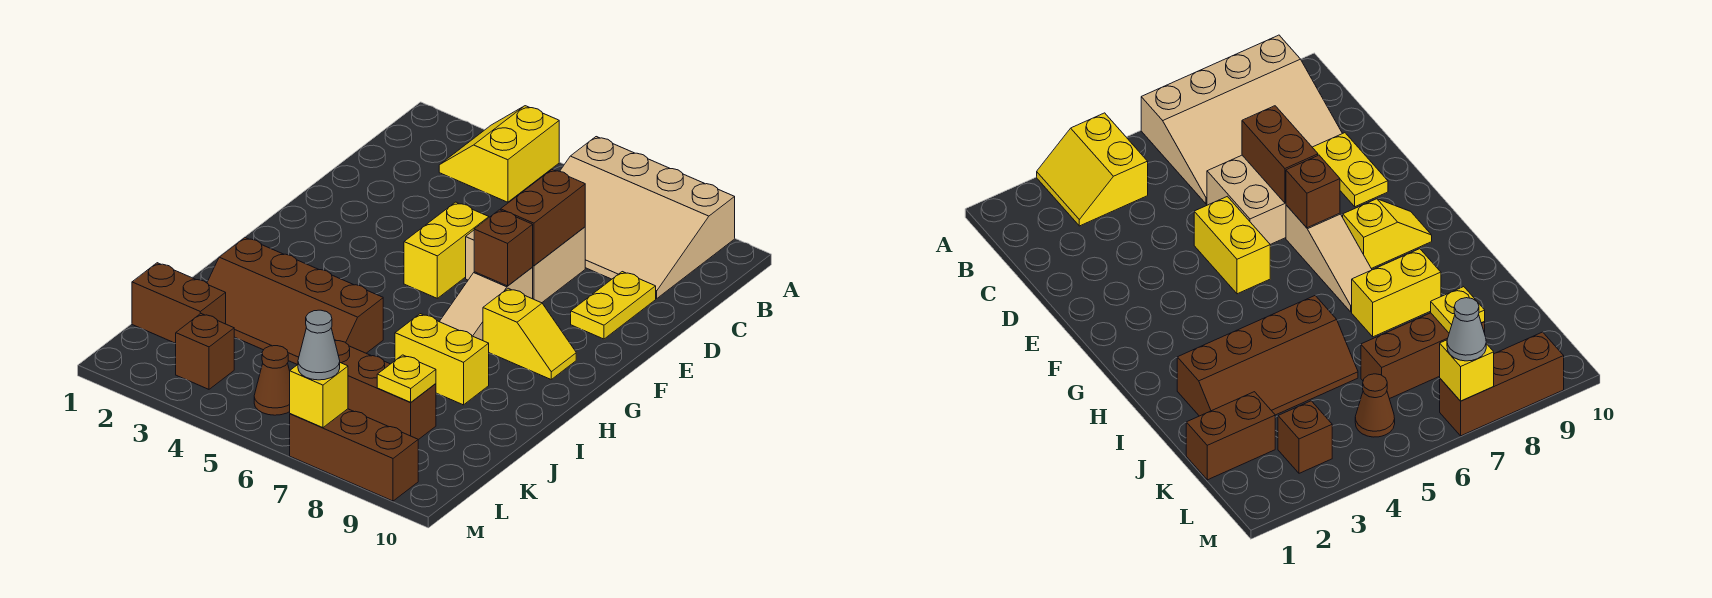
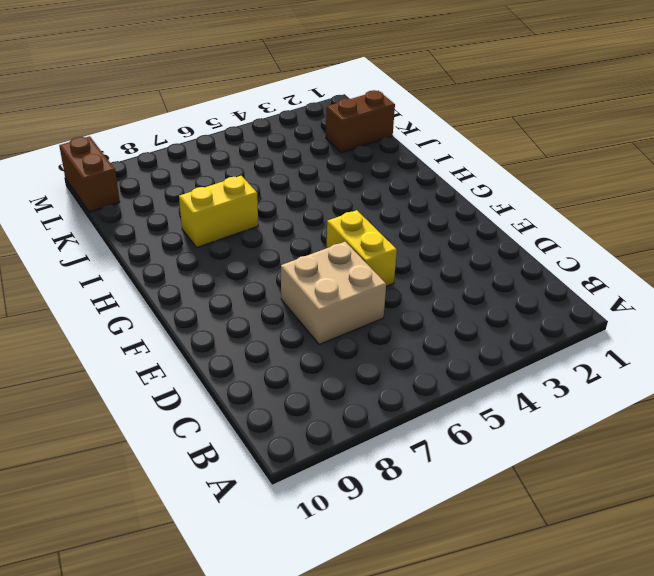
brown brick L10:M10 level 1 -> brown brick D7:E7 level 2
none -> yellow slope A3:B4 level 1 top 4
none -> tan slope A6:C9 level 1 top A
none -> yellow plate D9:E9 level 1

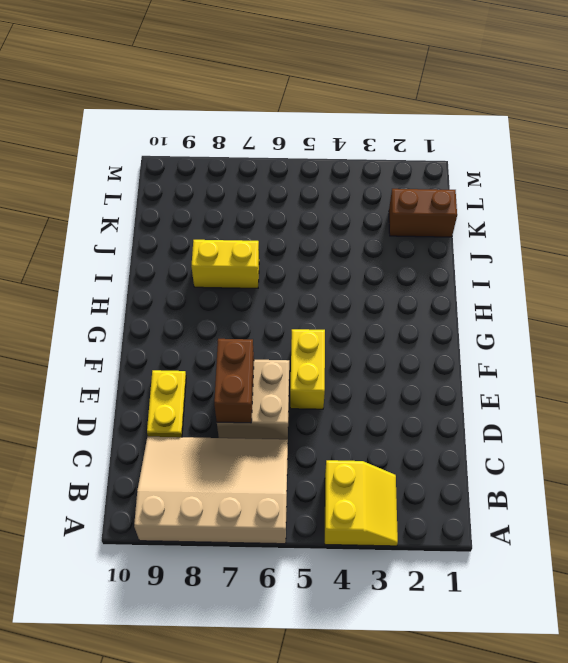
none -> tan slope F7:H7 level 1 top F
none -> yellow slope G8:G9 level 1 top 8
none -> brown slope I2:J5 level 1 top I

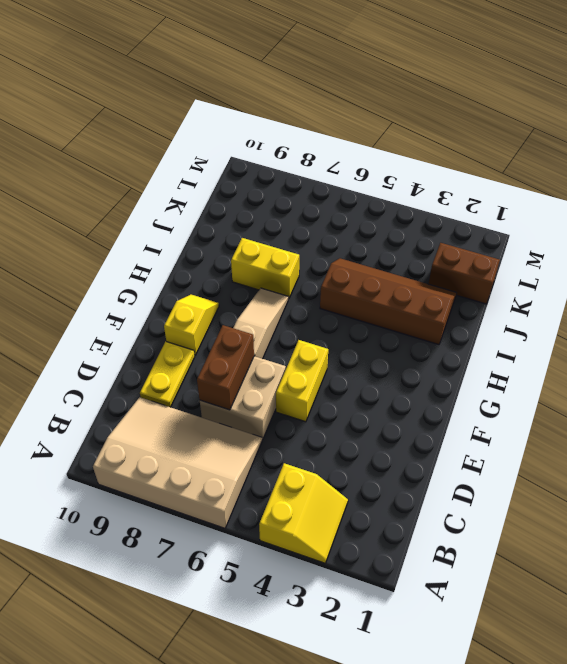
yellow slope F9:G9 level 1 top F -> yellow slope G8:G9 level 1 top 8
none -> brown brick K6:K8 level 1
none -> brown brick L3 level 1
none -> brown cone L5 level 1

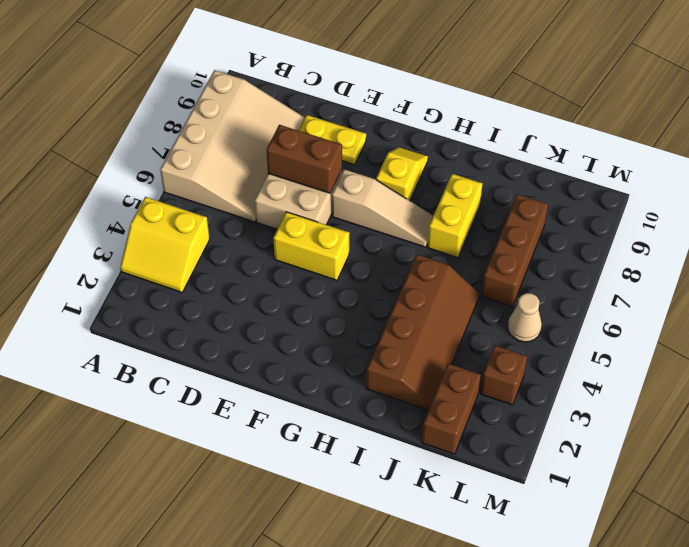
tan cone L5 level 1 -> brown cone L5 level 1
none -> brown brick M7:M9 level 1
none -> brown brick F7 level 2
none -> yellow plate K8 level 2

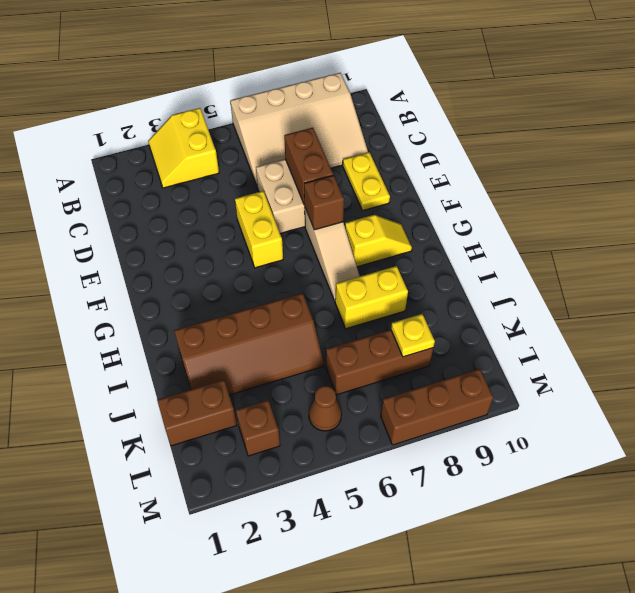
none -> yellow brick M7 level 2
none -> grey cone M7 level 3

